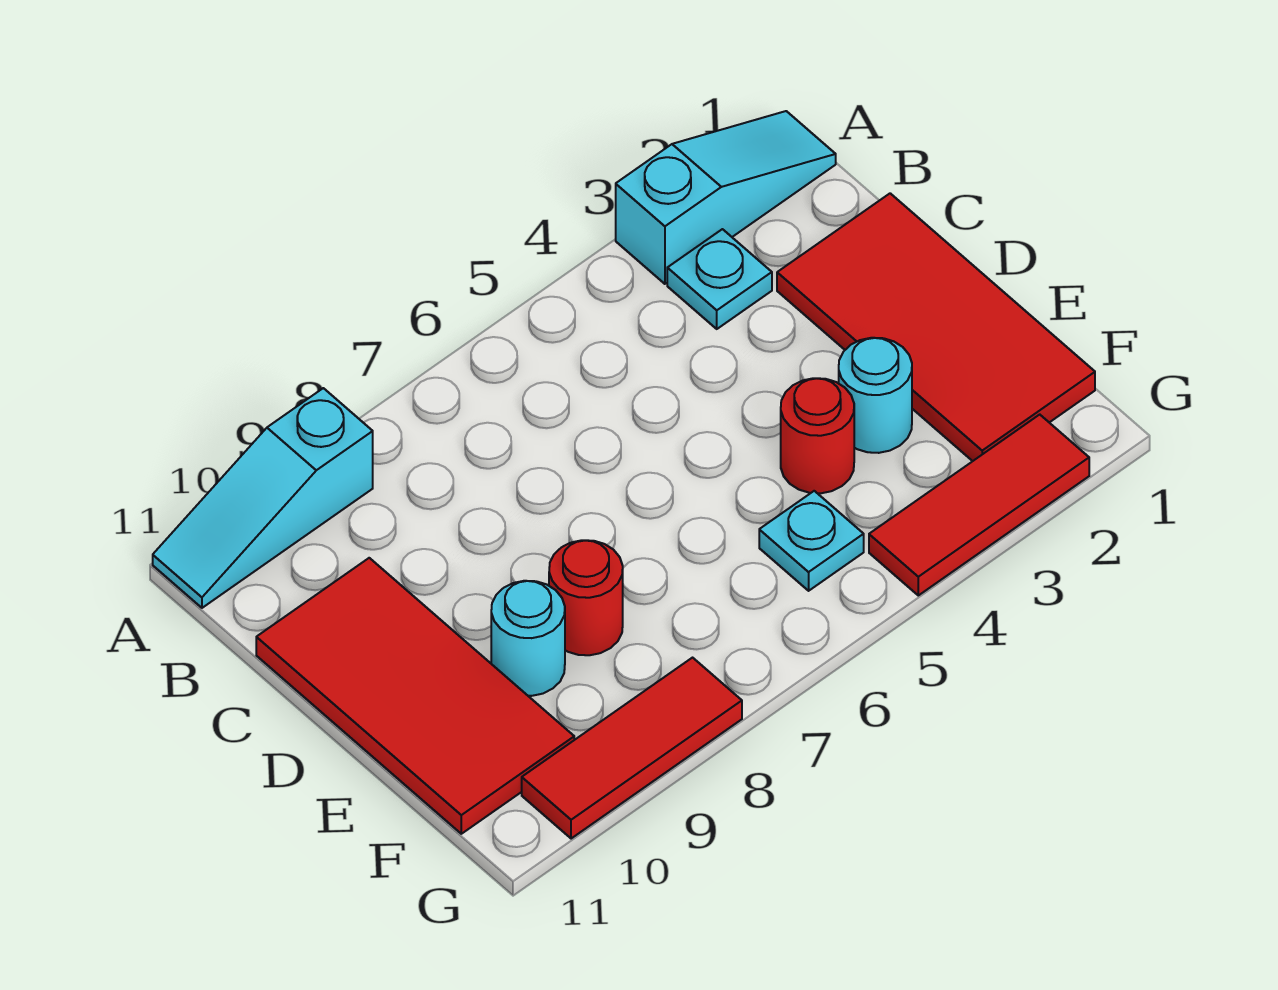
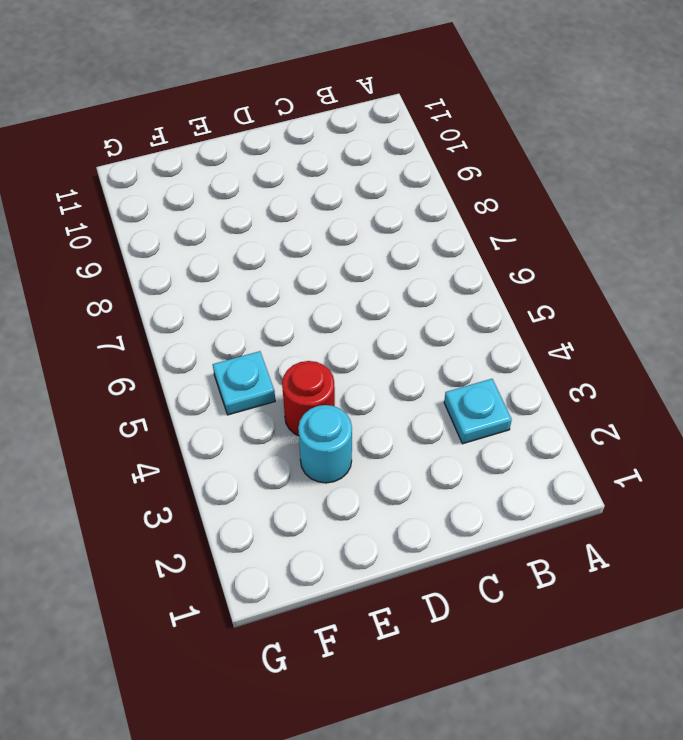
none -> cyan slope A1:A3 level 1 top 3
none -> cyan slope A9:A11 level 1 top 9
none -> red tile C1:F2 level 1

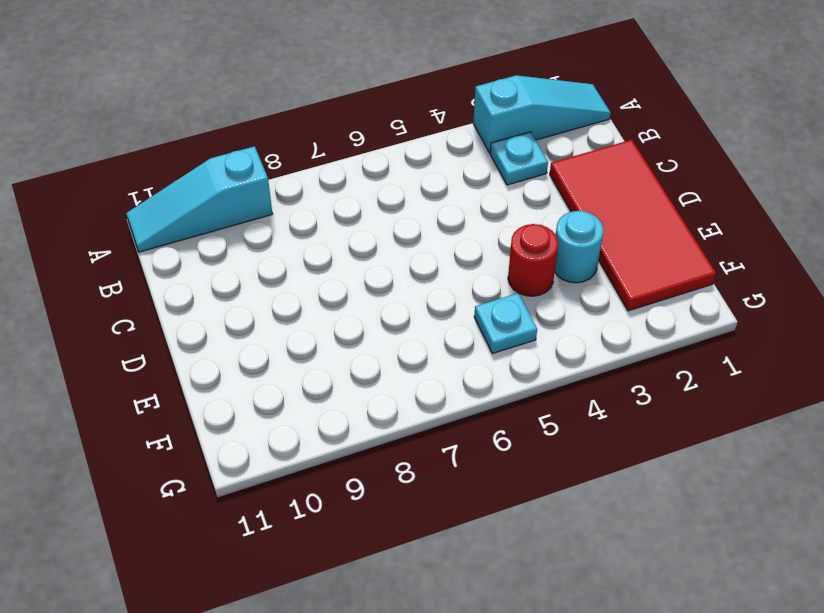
none -> red tile C10:F11 level 1
none -> red round brick E8 level 1
none -> cyan round brick E9 level 1

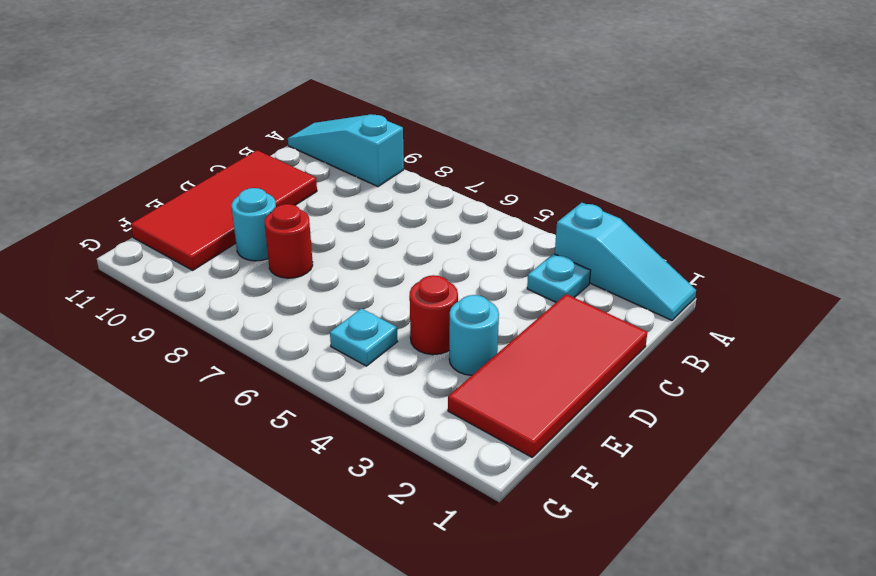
none -> red tile G2:G4 level 1
none -> red tile G8:G10 level 1

